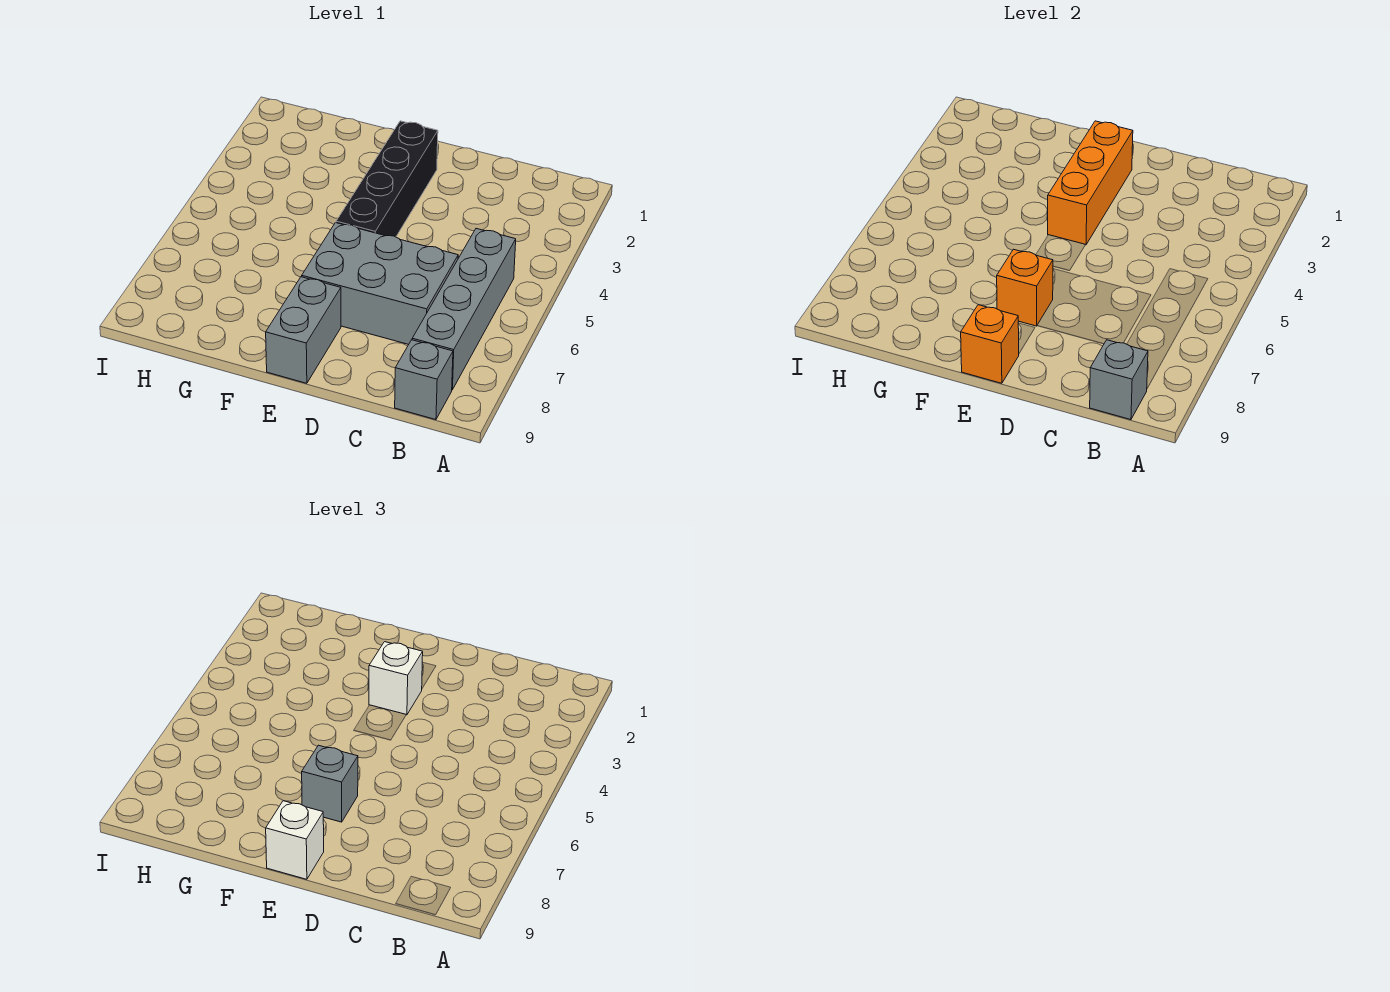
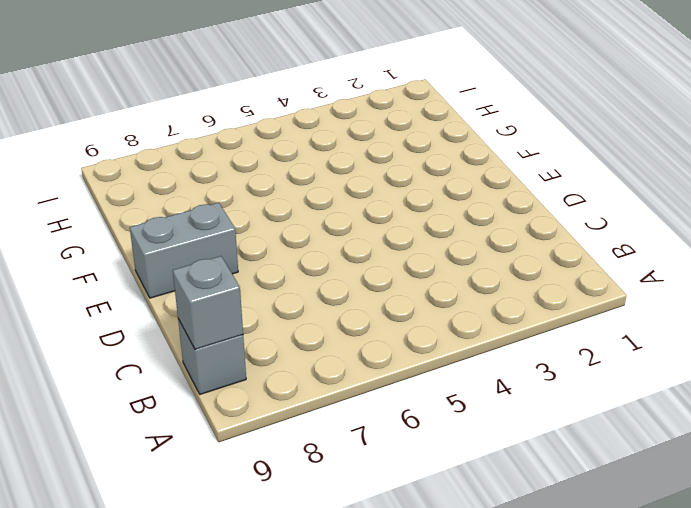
none -> grey brick B5:B8 level 1
none -> grey brick C6:E7 level 1
none -> black brick E2:E5 level 1

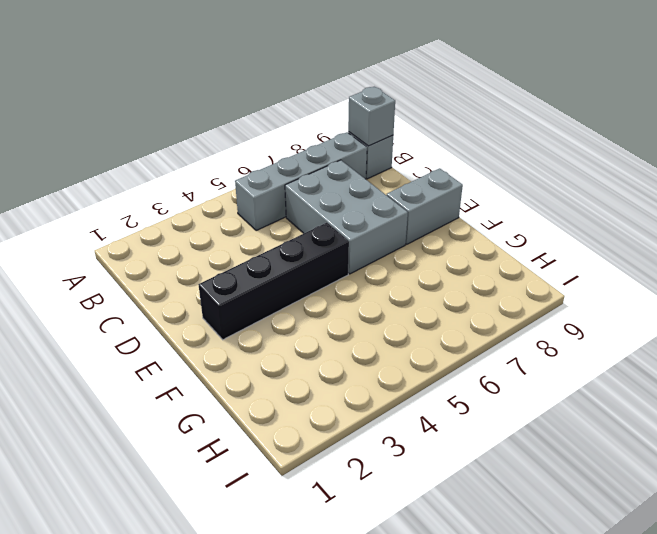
none -> orange brick E2:E4 level 2
none -> orange brick E7 level 2
none -> orange brick E9 level 2

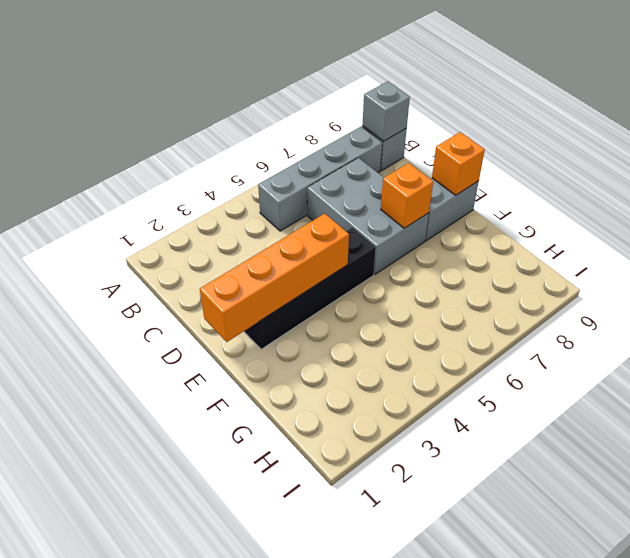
orange brick E1:E4 level 2 -> orange brick E2:E4 level 2
none -> white brick E3 level 3
none -> grey brick E7 level 3
none -> white brick E9 level 3

